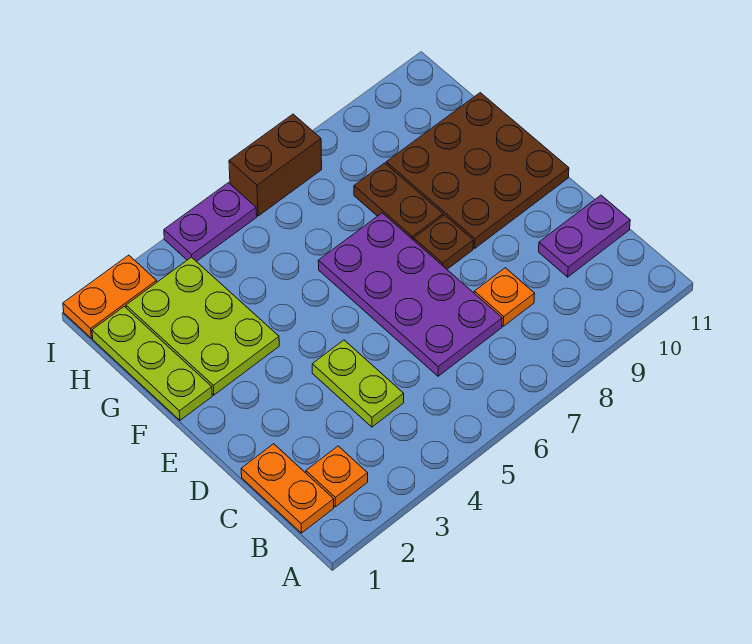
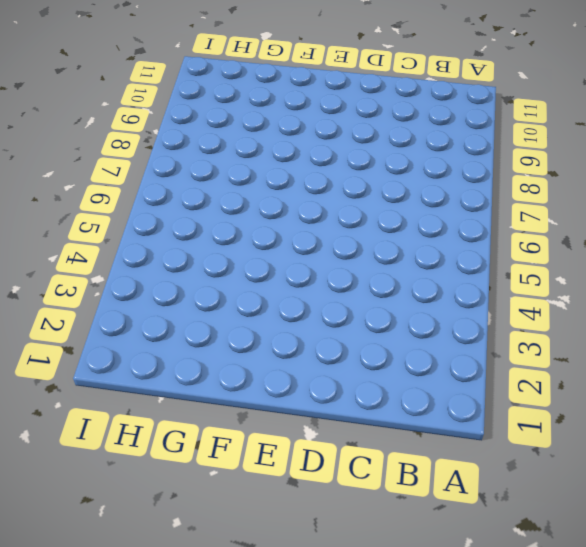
none -> orange plate B1:C1 level 1
none -> orange plate B2 level 1
none -> lime plate C4:D4 level 1

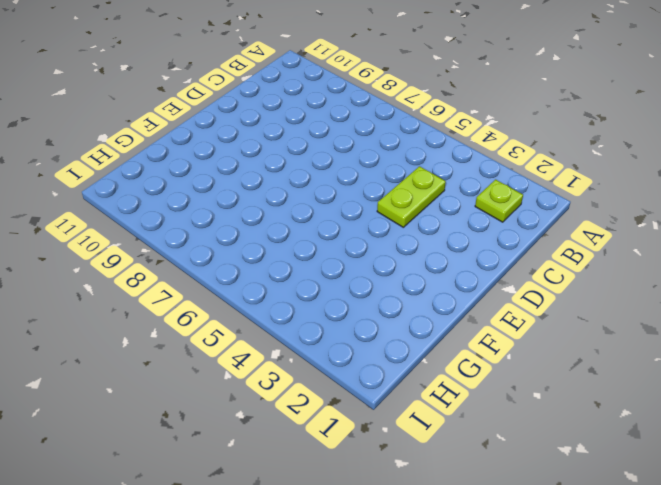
lime plate B2 level 1 -> orange plate B2 level 1
none -> orange plate B1:C1 level 1
none -> purple plate C6:F7 level 1
none -> orange plate C8 level 1

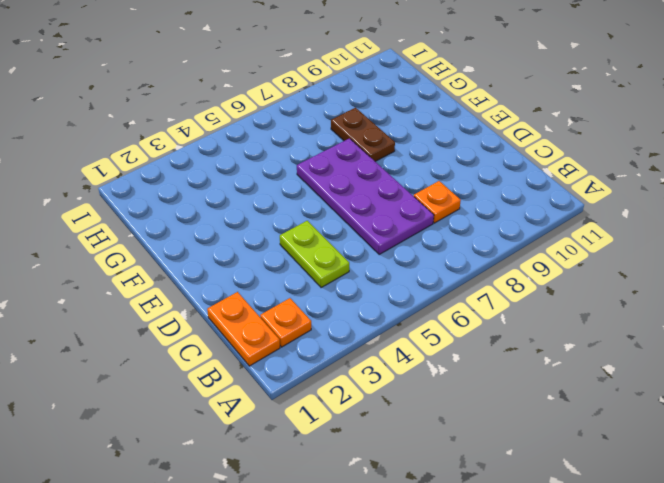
none -> purple plate C10:C11 level 1
none -> brown plate E8 level 1
none -> brown plate E9:G11 level 1

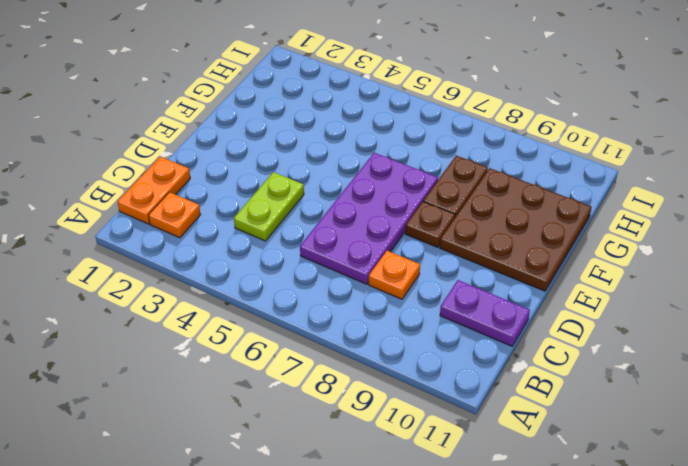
none -> lime plate F1:H1 level 1
none -> lime plate F2:H3 level 1
none -> orange plate I1:I2 level 1

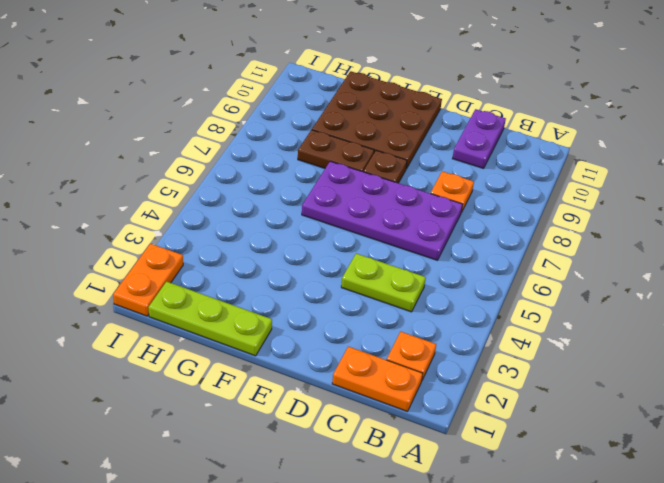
none -> lime plate F2:H3 level 1
none -> purple plate I4:I5 level 1
none -> brown brick I6:I7 level 1

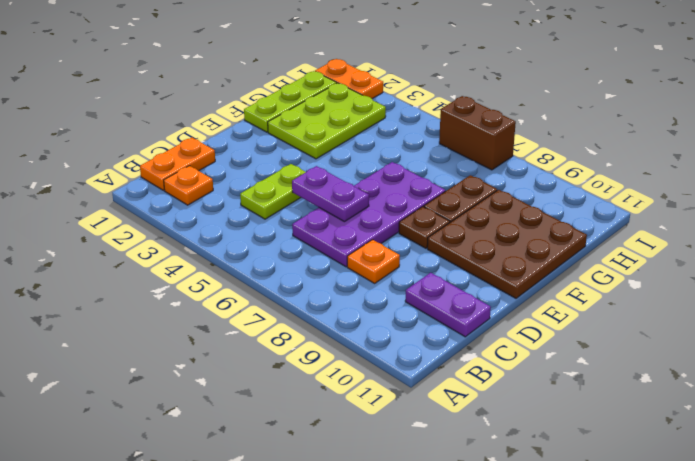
purple plate D5:D6 level 2 -> purple plate I4:I5 level 1

